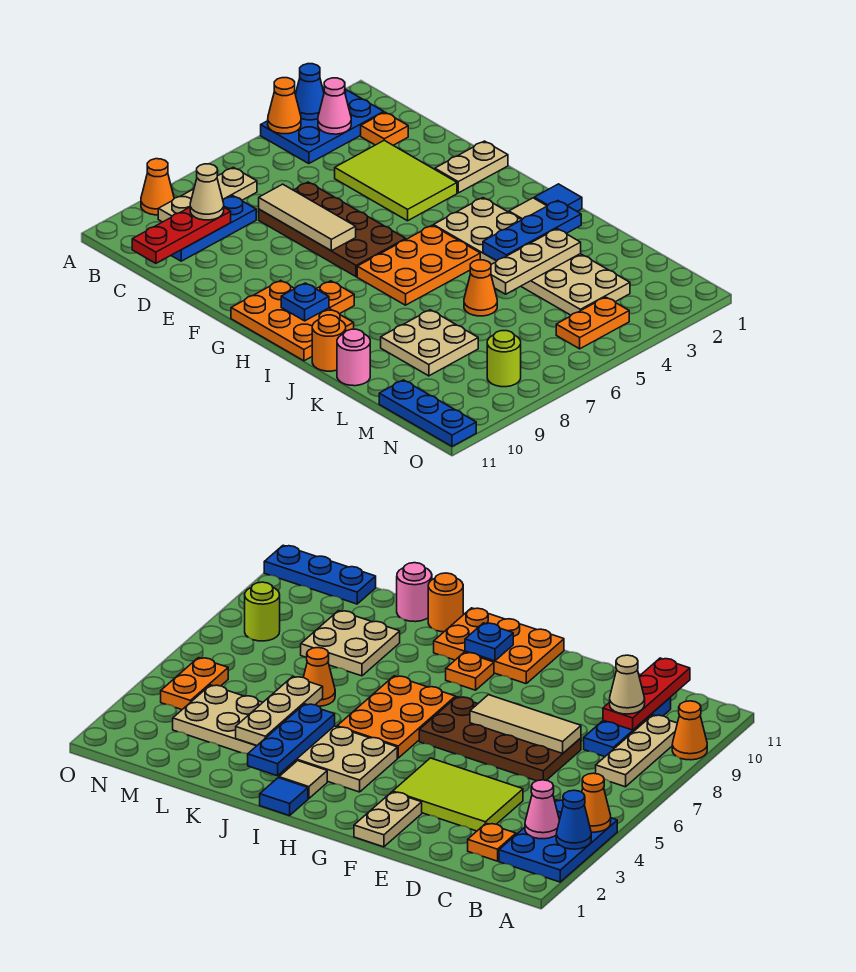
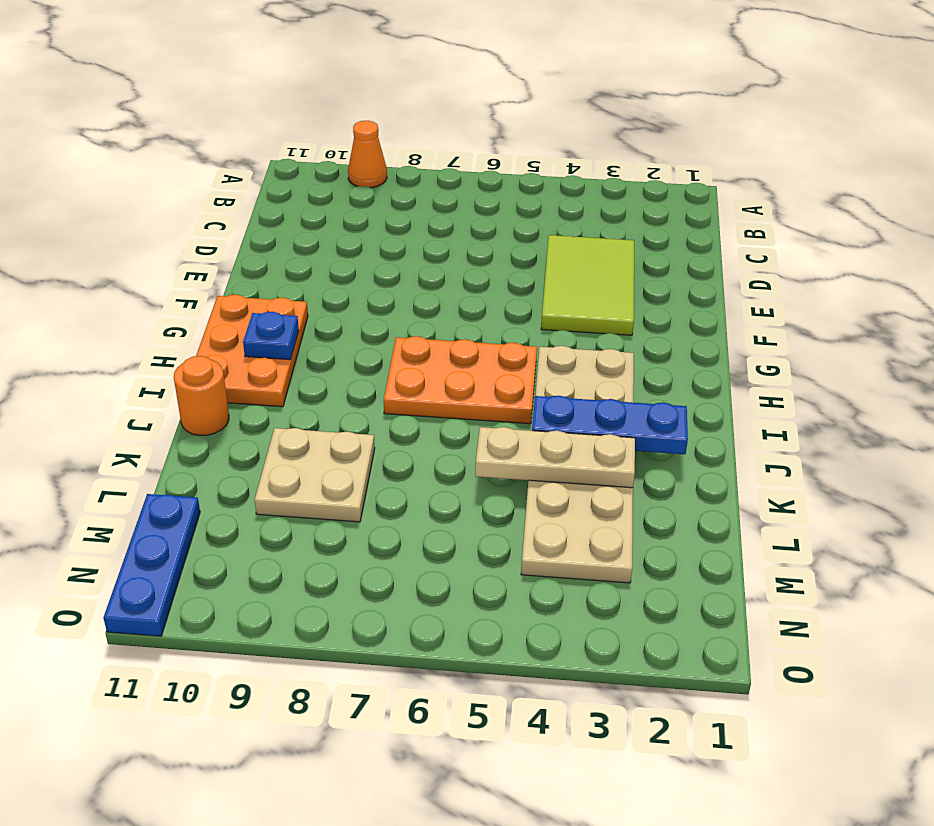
none -> blue plate A2:B4 level 1
none -> tan plate B7:B9 level 1
none -> orange plate C2 level 1
none -> blue plate C8:C10 level 1

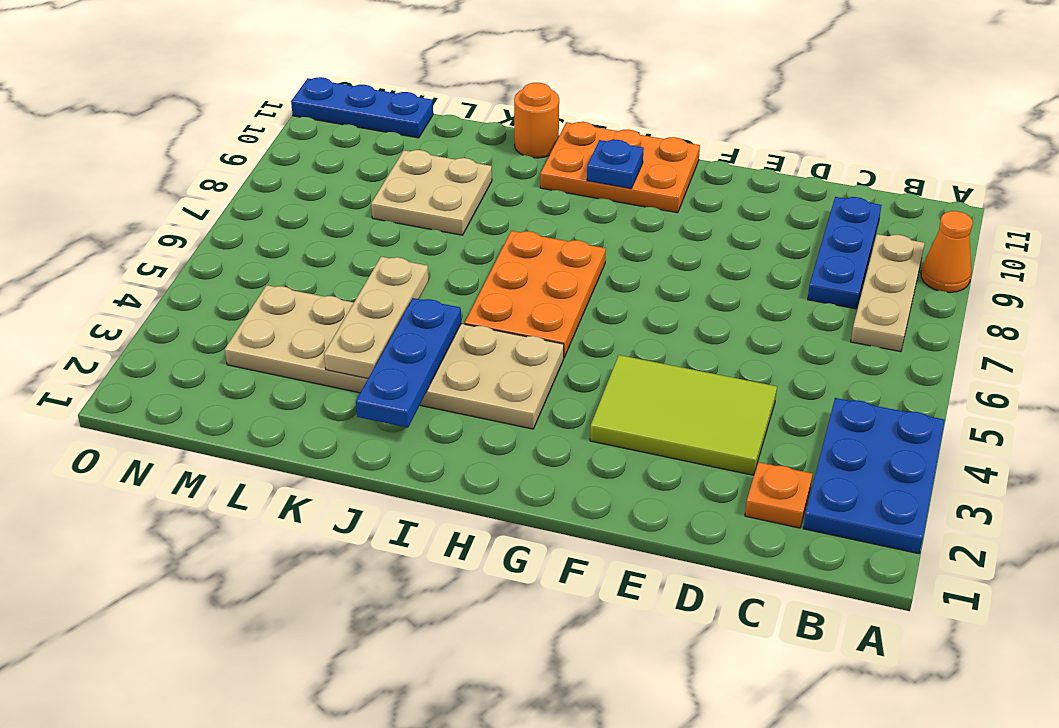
none -> brown plate D6:G7 level 1
none -> tan plate F1:F2 level 1
none -> orange plate H9 level 1
none -> blue tile I1 level 1

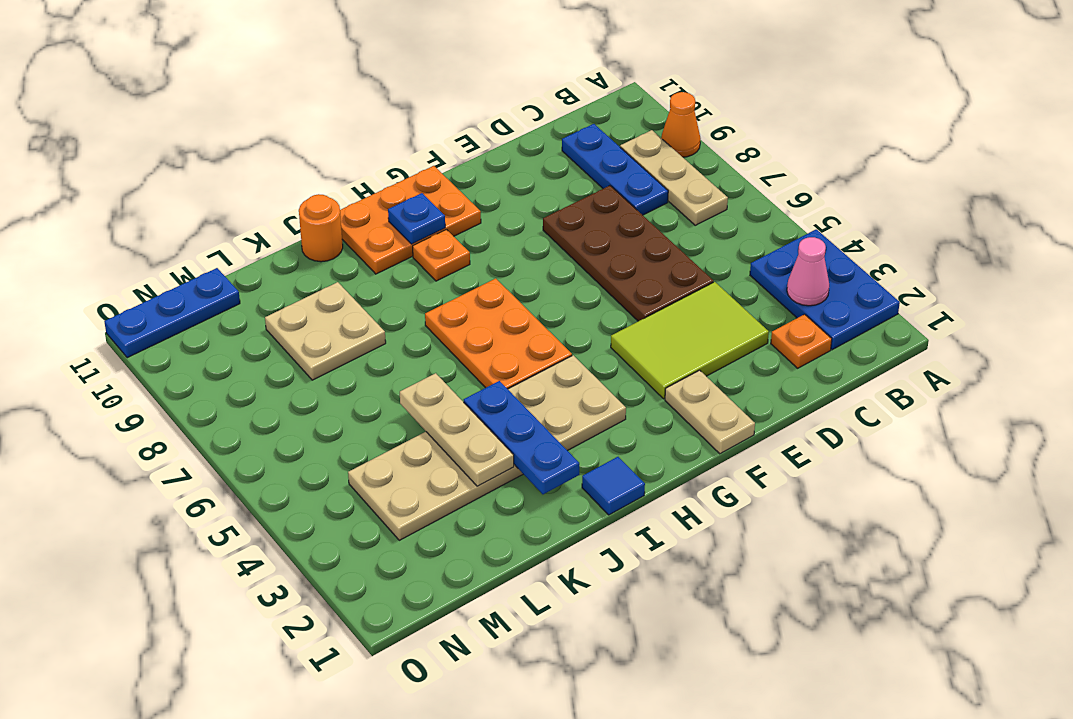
brown plate D5:E8 level 1 -> brown plate D6:G7 level 1
none -> tan tile I2 level 1
none -> orange cone K6 level 1
none -> pink round brick K11 level 1
none -> orange plate N4:N5 level 1

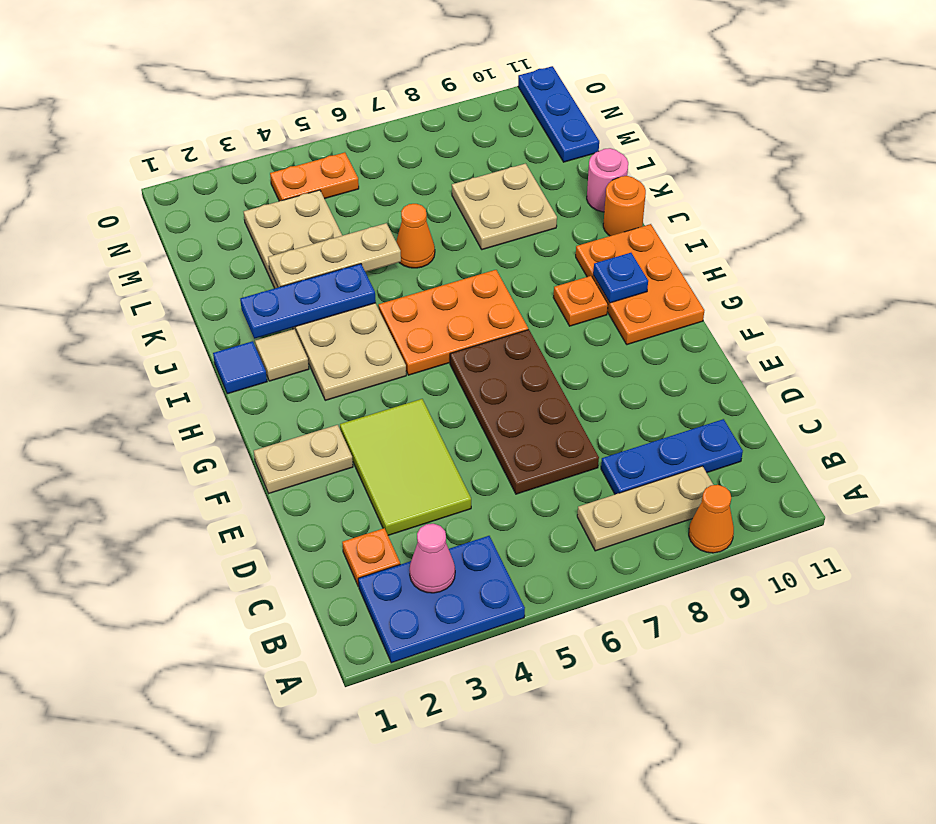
none -> lime round brick N8 level 1
none -> blue cone A3 level 2
none -> orange cone A4 level 2
none -> red plate C9:C11 level 2

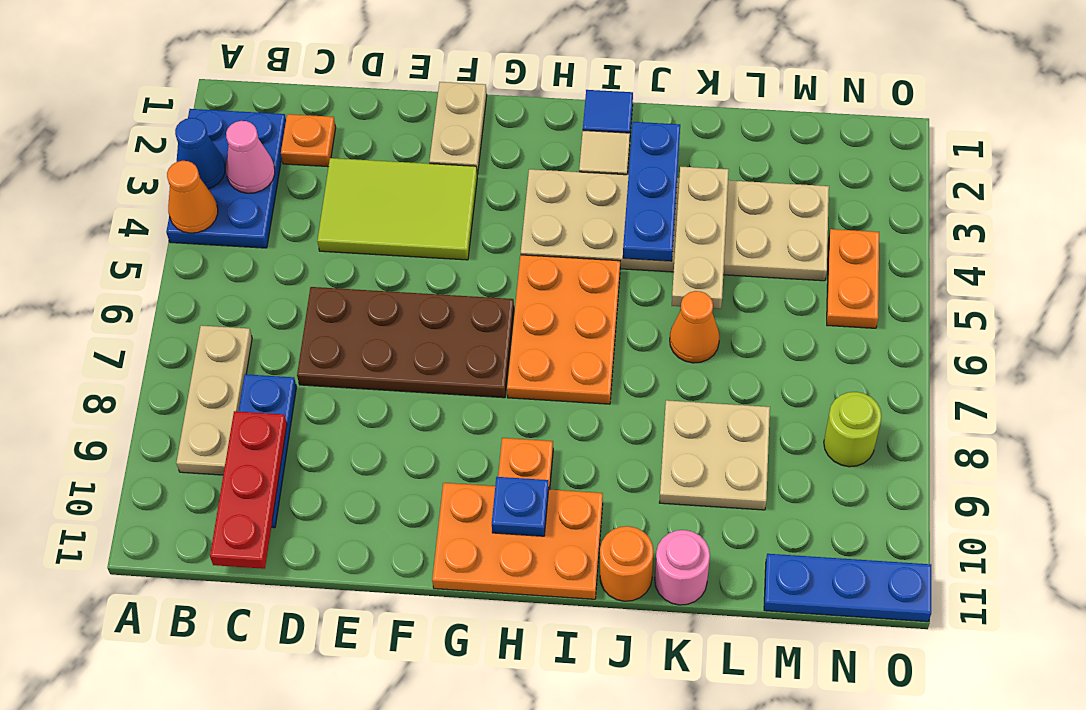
none -> orange cone A9 level 1
none -> tan tile D7:F7 level 2
none -> tan cone C9 level 3

